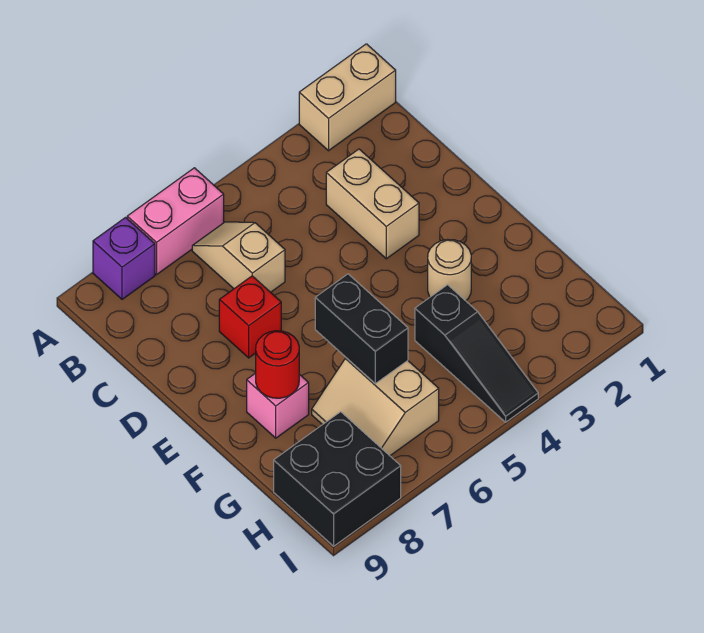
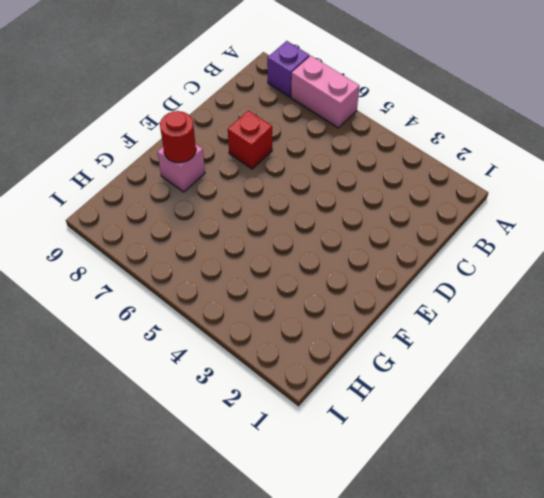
none -> tan brick A1:A2 level 1
none -> tan slope B6:C6 level 1 top C
none -> tan brick C3:D3 level 1

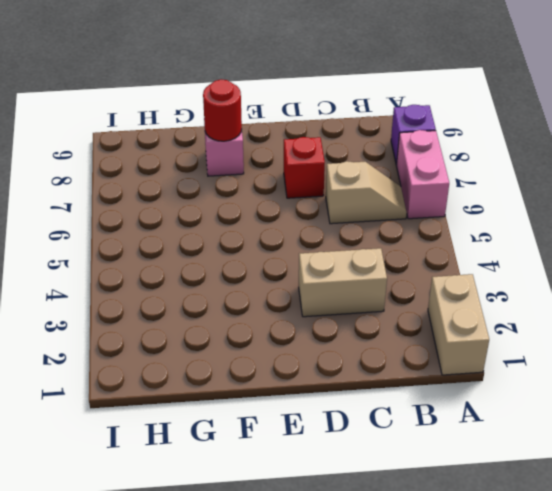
none -> tan round brick F3 level 1
none -> black slope G4:I4 level 1 top G
none -> tan slope G6:H7 level 1 top 6

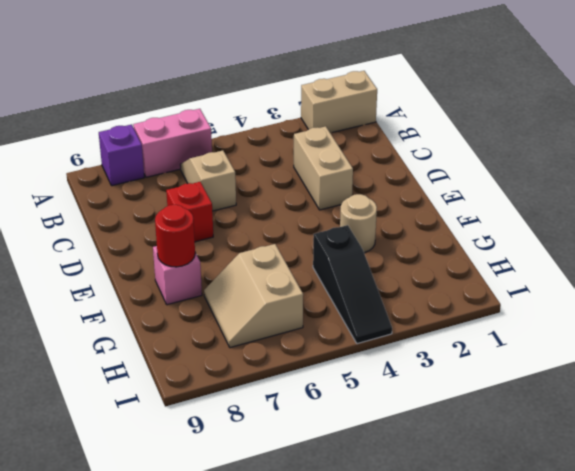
none -> black brick H8:I9 level 1
none -> black brick F6:G6 level 2

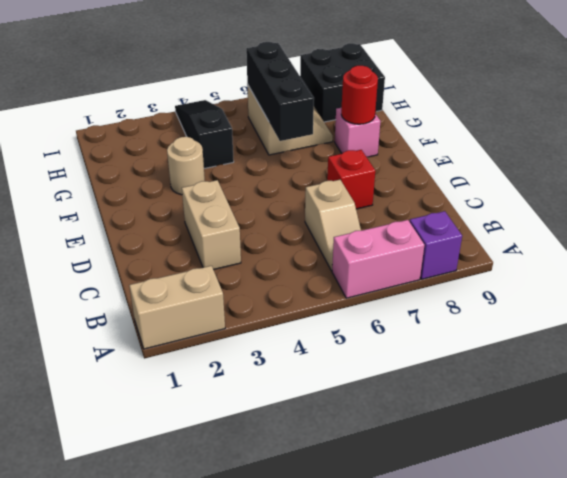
black brick F6:H6 level 2 -> black brick F6:G6 level 2

